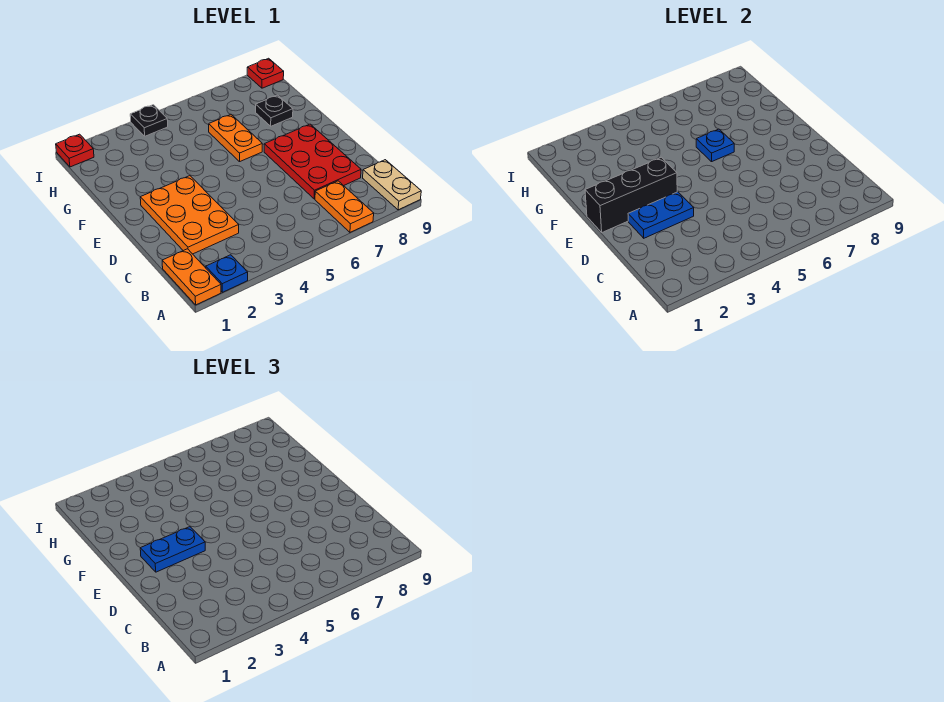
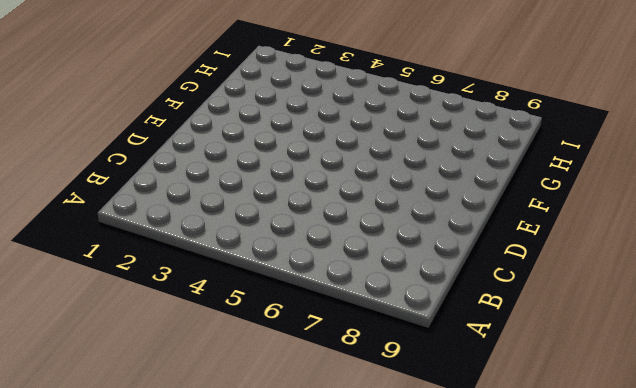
none -> orange plate A1:B1 level 1
none -> blue plate A2 level 1
none -> orange plate A7:B7 level 1

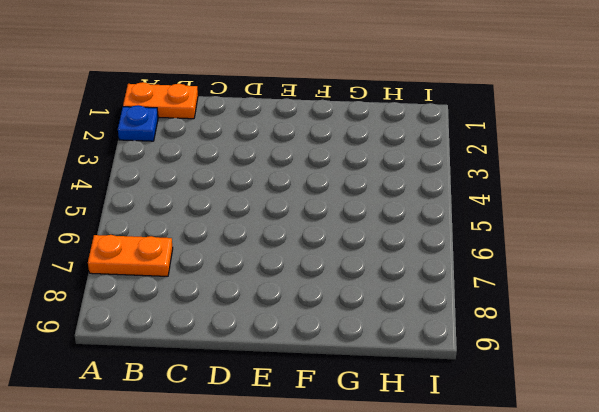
none -> tan plate A9:B9 level 1
none -> orange plate C2:E3 level 1
none -> red plate C7:E8 level 1

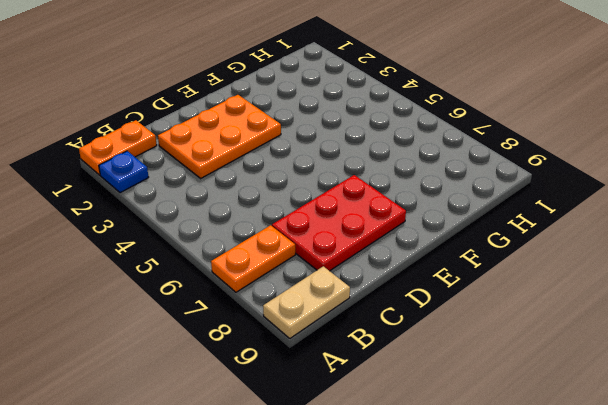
none -> orange plate F6:G6 level 1
none -> black plate G8 level 1
none -> red plate I1 level 1

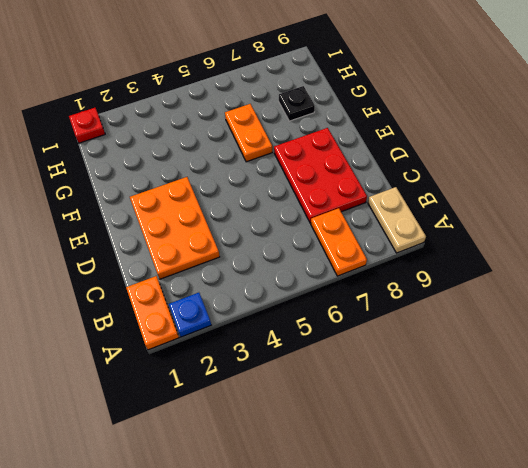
none -> black plate I4 level 1
none -> red plate I9 level 1
none -> blue plate D2:D3 level 2

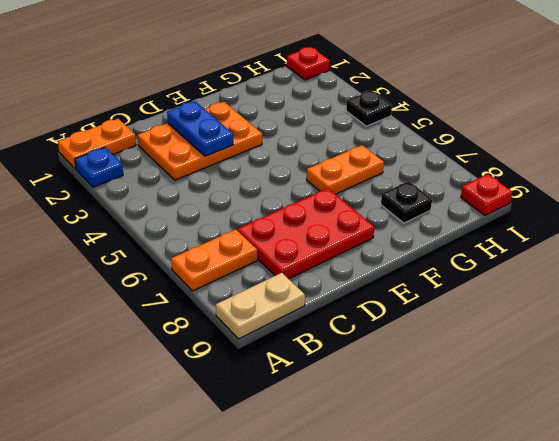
none -> black brick E1:E3 level 2
none -> blue plate F6 level 2
none -> blue plate E2:E3 level 3

